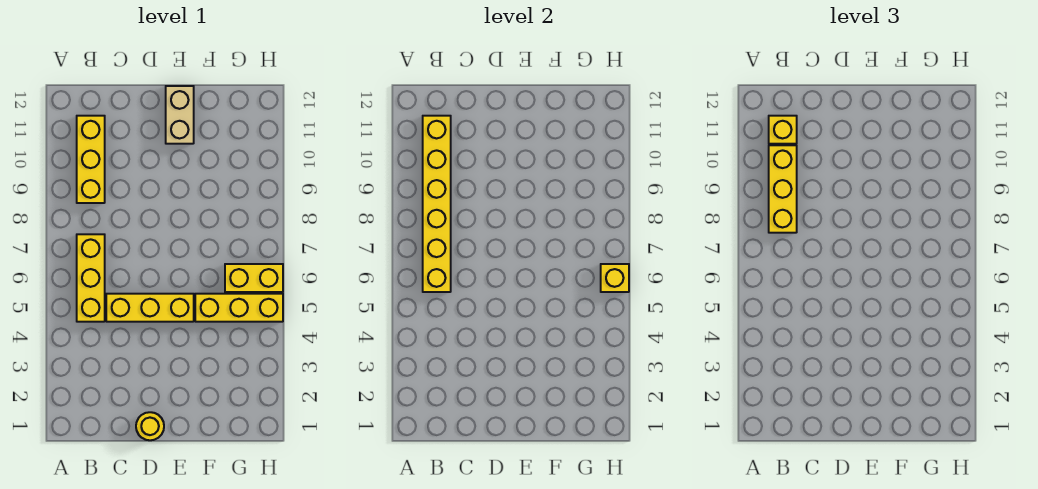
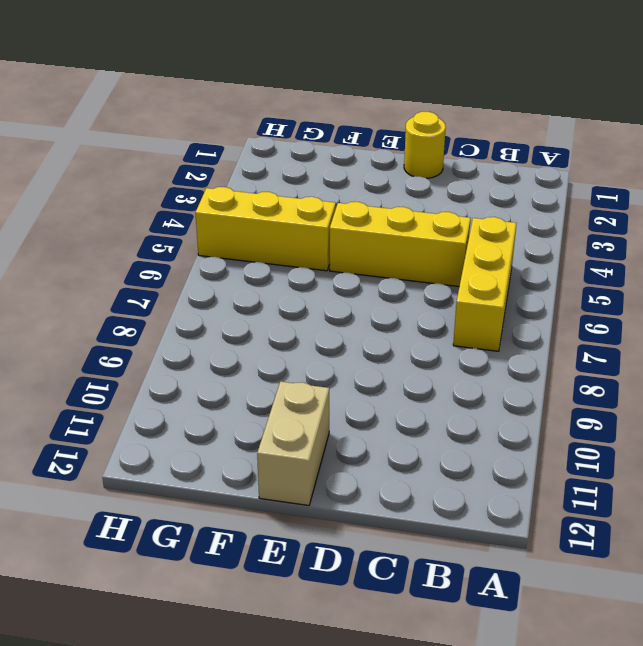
none -> yellow brick B9:B11 level 1
none -> yellow brick G6:H6 level 1

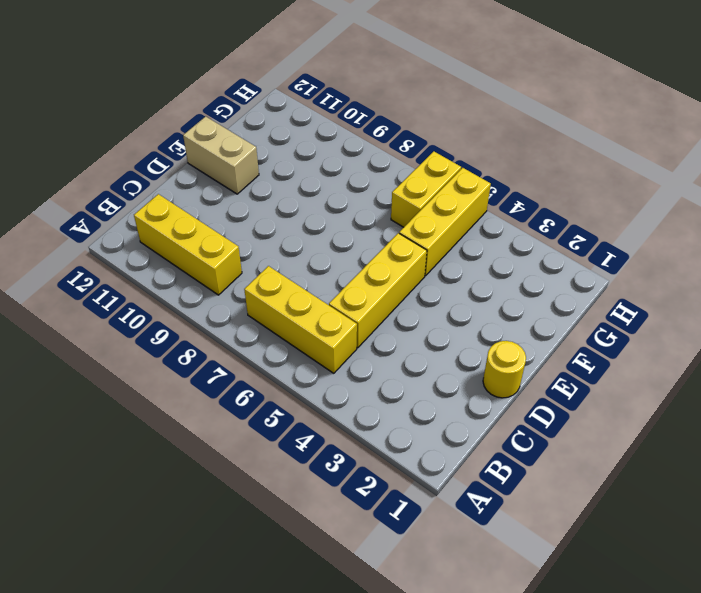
none -> yellow brick B6:B11 level 2
none -> yellow brick H6 level 2

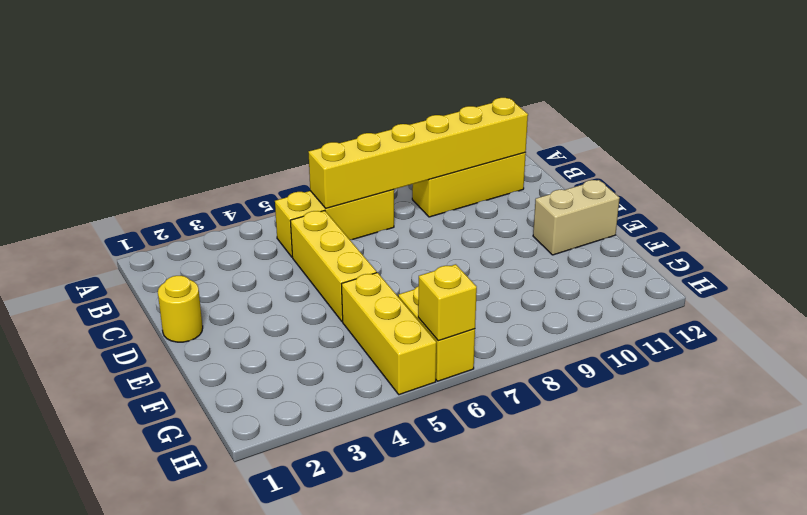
none -> yellow brick B8:B10 level 3
none -> yellow brick B11 level 3

